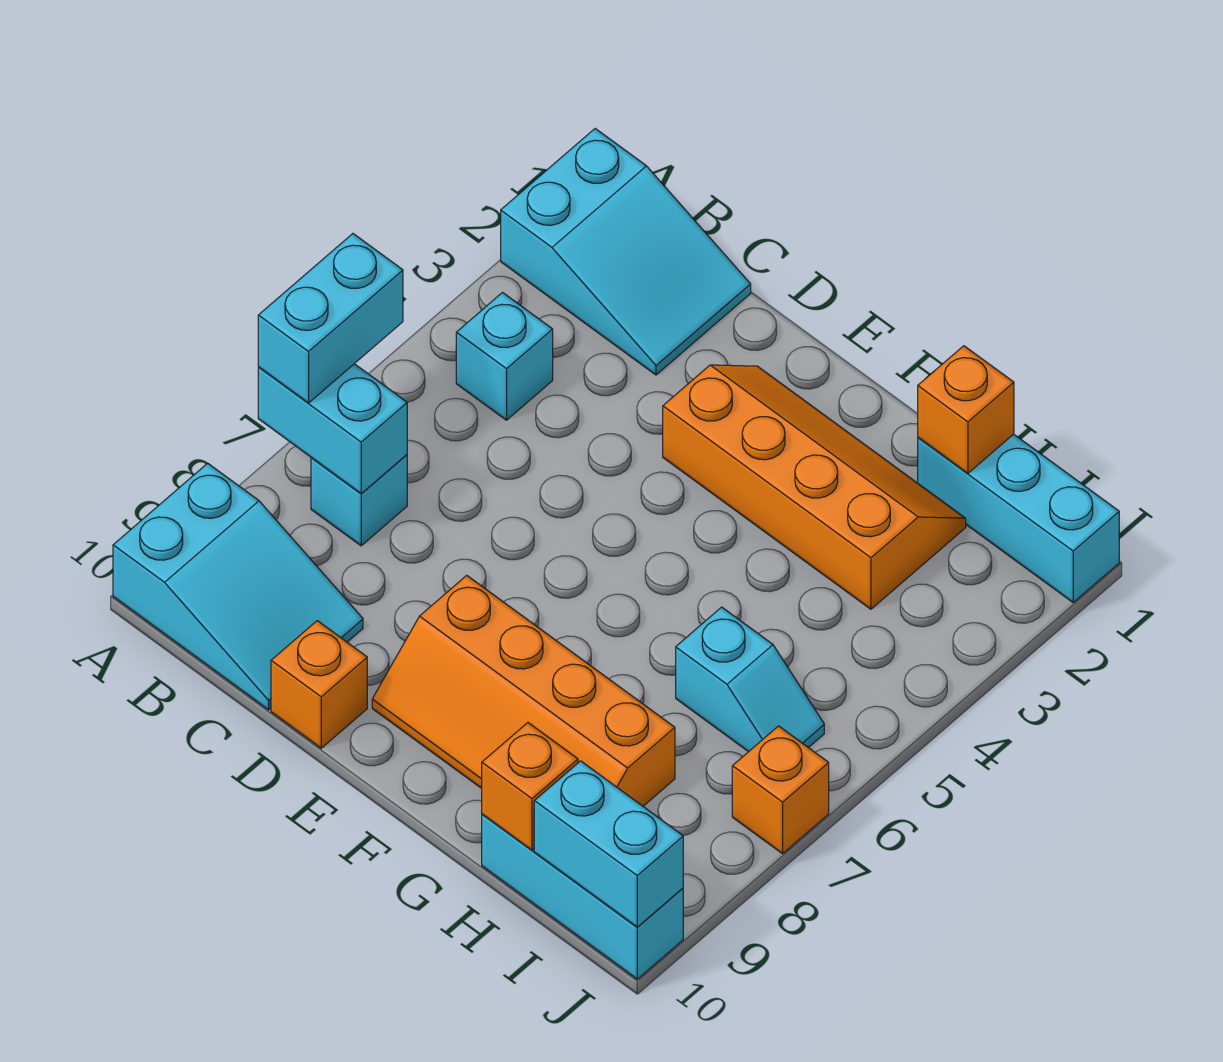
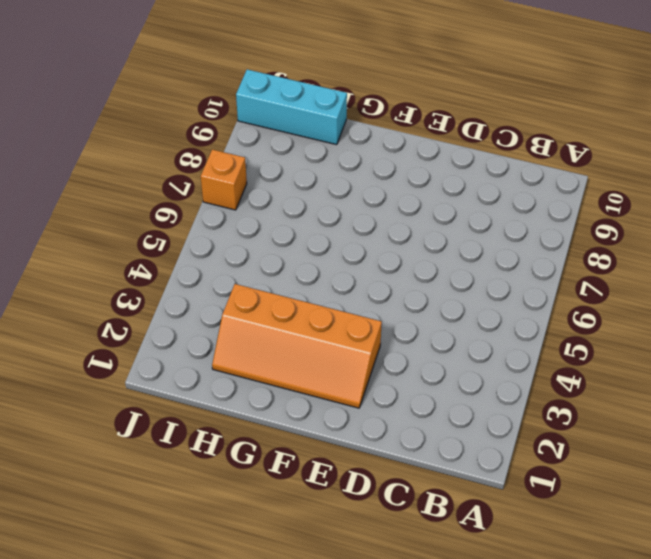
none -> cyan slope A1:C2 level 1 top A
none -> cyan slope A9:C10 level 1 top A
none -> cyan brick B4 level 1

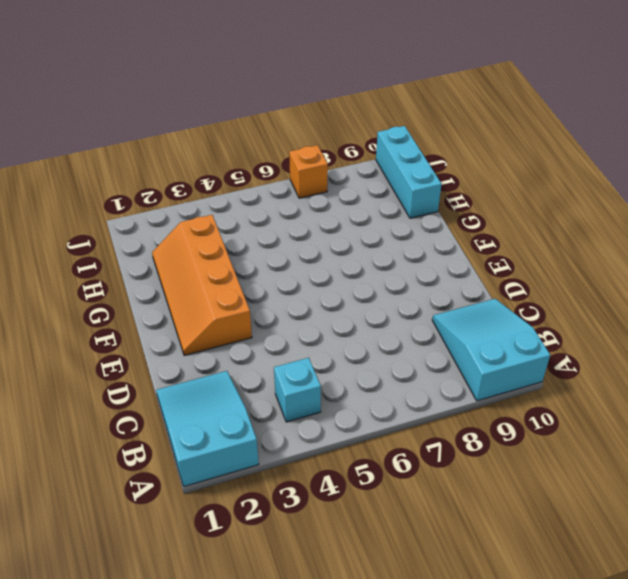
none -> cyan brick B7 level 1
none -> orange brick D10 level 1
none -> orange slope E8:H9 level 1 top 8

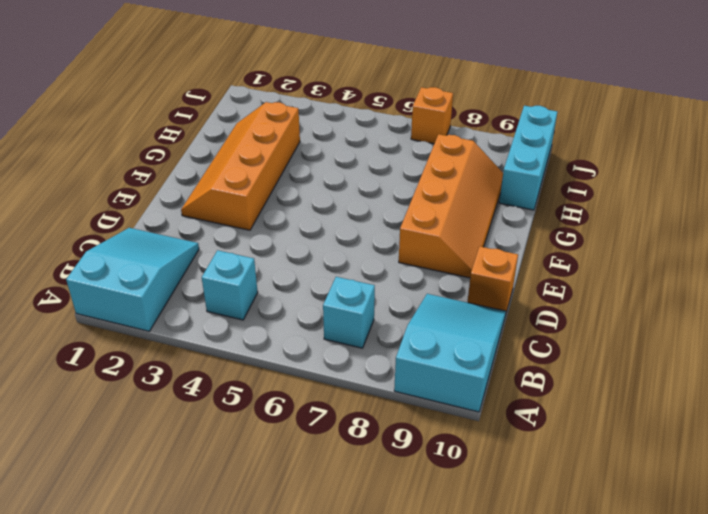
none -> cyan brick H1:J1 level 1
none -> cyan slope H6:I6 level 1 top H
none -> cyan brick A7:B7 level 2

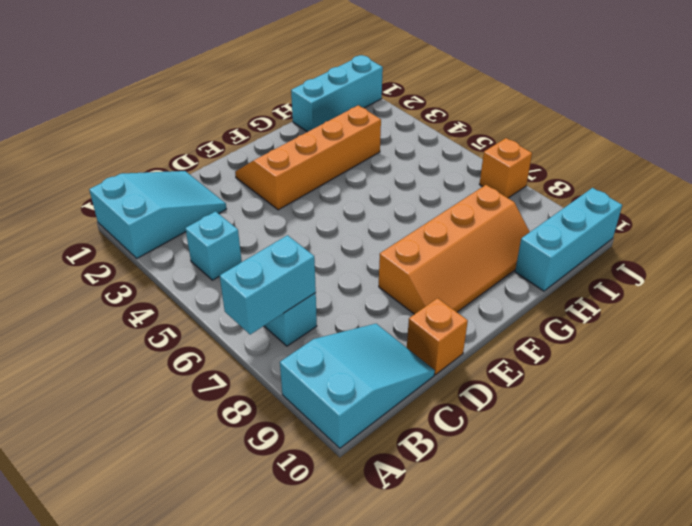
none -> cyan slope H6:I6 level 1 top H
none -> orange brick H1 level 2
none -> orange brick H10 level 2

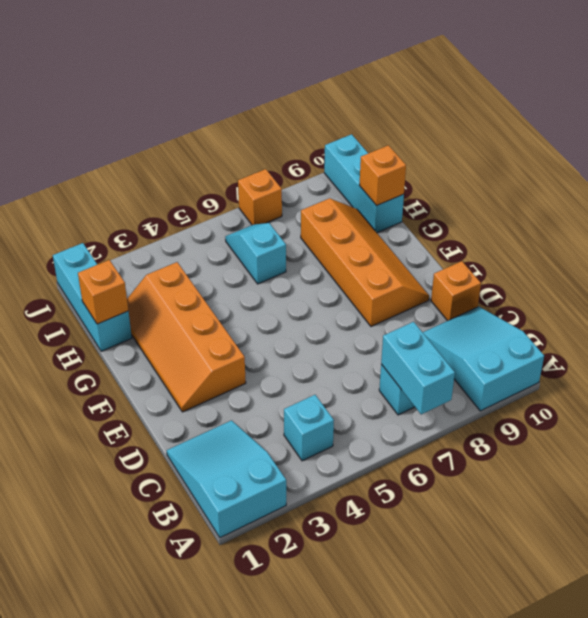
none -> cyan brick I10:J10 level 2
none -> cyan brick A6:A7 level 3

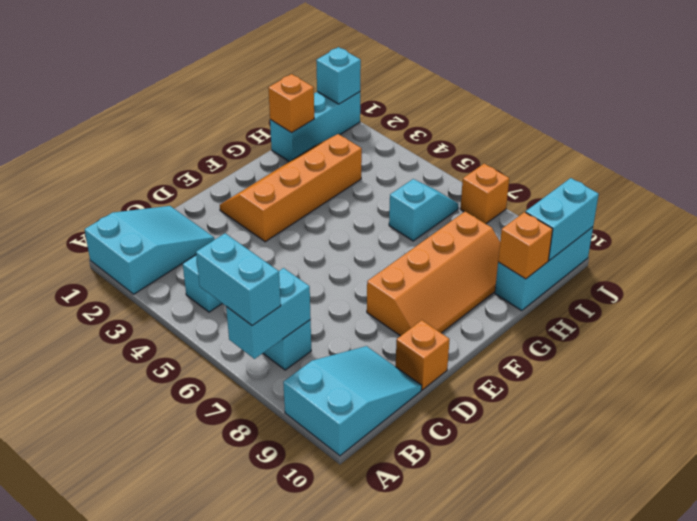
cyan brick J1 level 2 -> none

